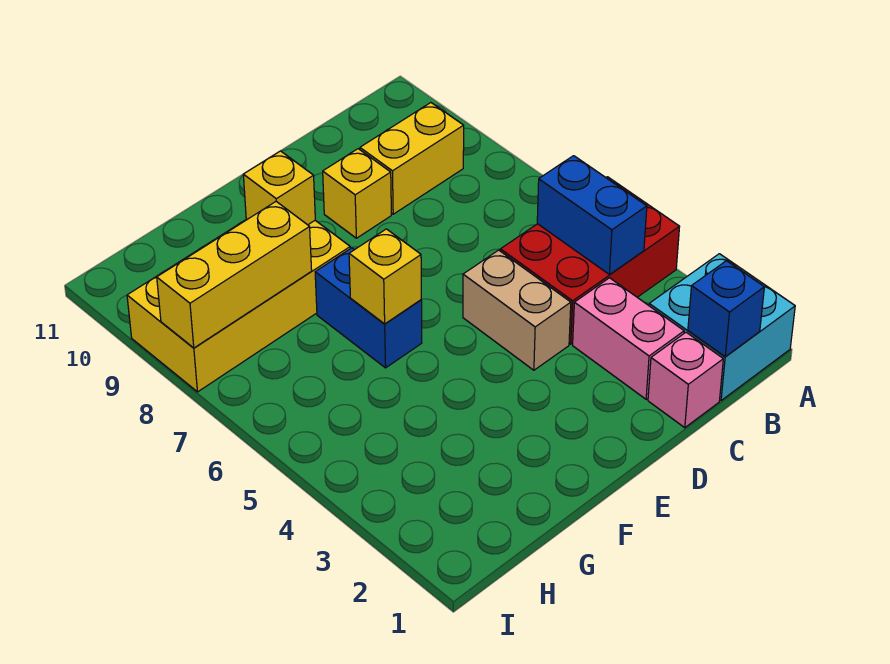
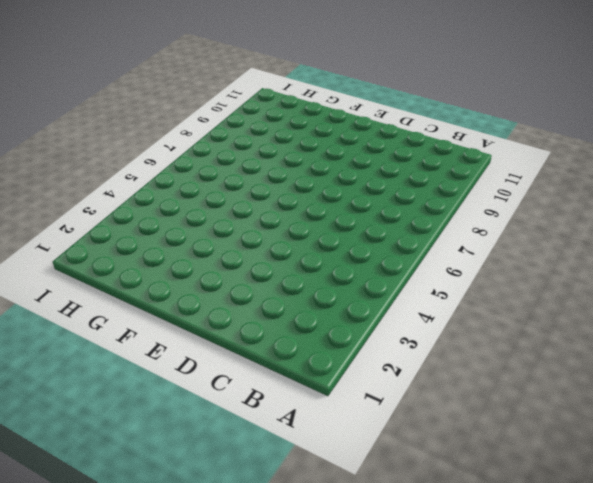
none -> cyan brick A1:B2 level 1
none -> red brick A4:C5 level 1
none -> yellow brick B9:C9 level 1

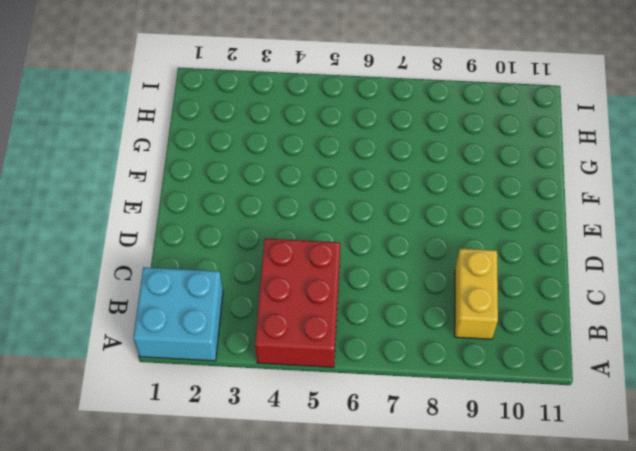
none -> pink brick C1 level 1
none -> pink brick C2:C3 level 1
none -> tan brick D4:D5 level 1

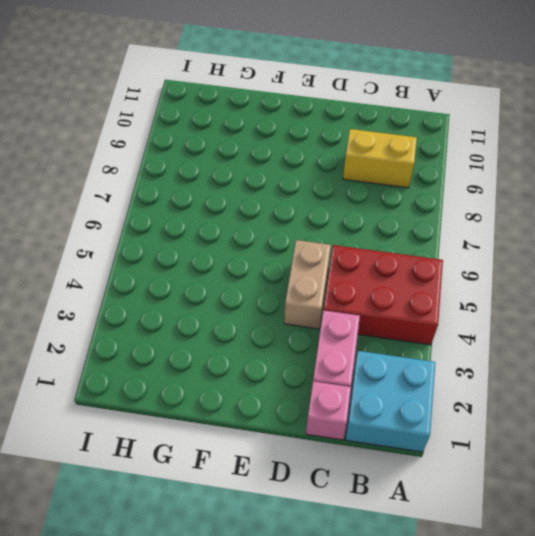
none -> yellow brick D9 level 1
none -> blue brick F6:F7 level 1
none -> yellow brick F8:I9 level 1

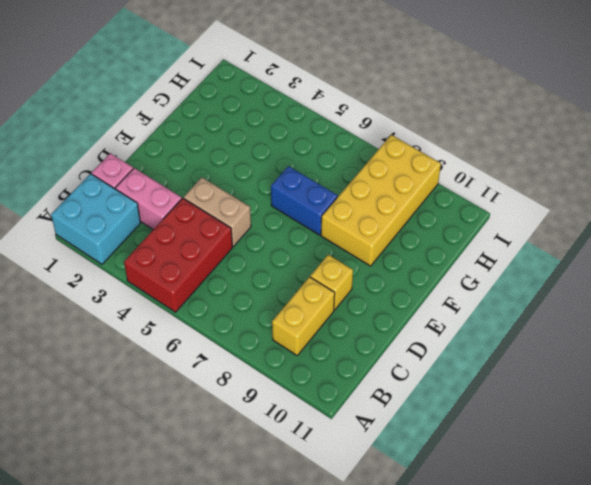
none -> blue brick B1 level 2
none -> blue brick B4:B5 level 2
none -> yellow brick F6 level 2

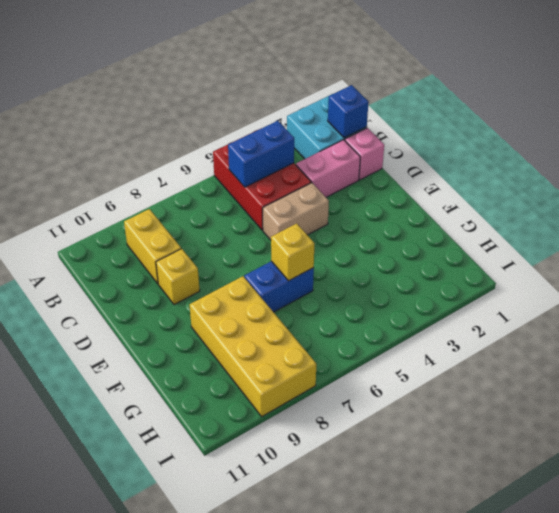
none -> yellow brick F9 level 2
none -> yellow brick G8:I8 level 2

